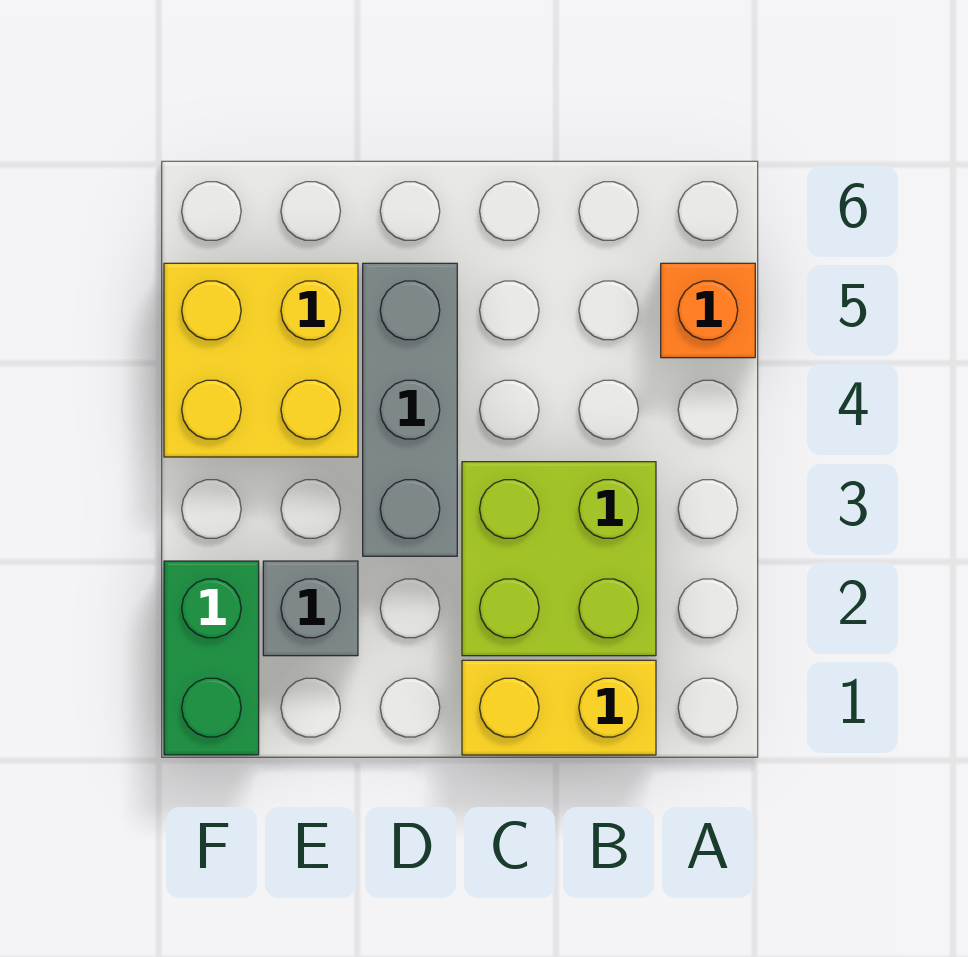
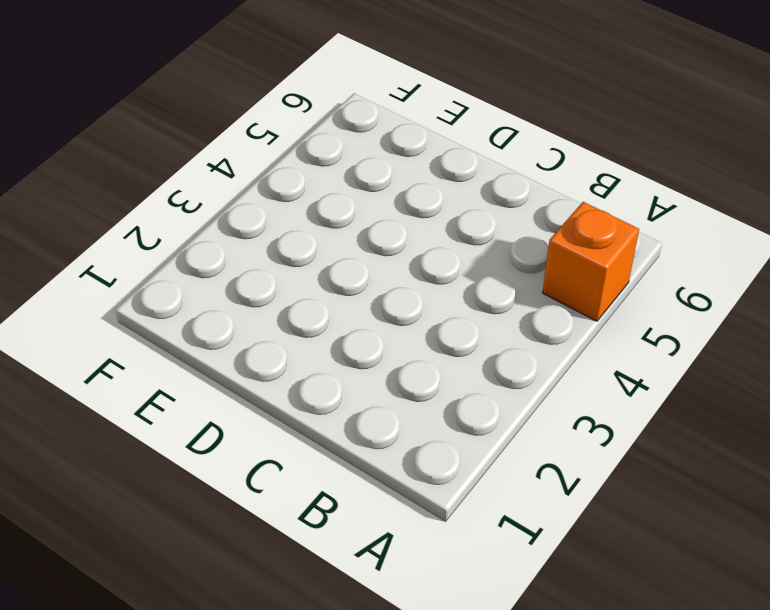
none -> yellow brick B1:C1 level 1
none -> lime brick B2:C3 level 1

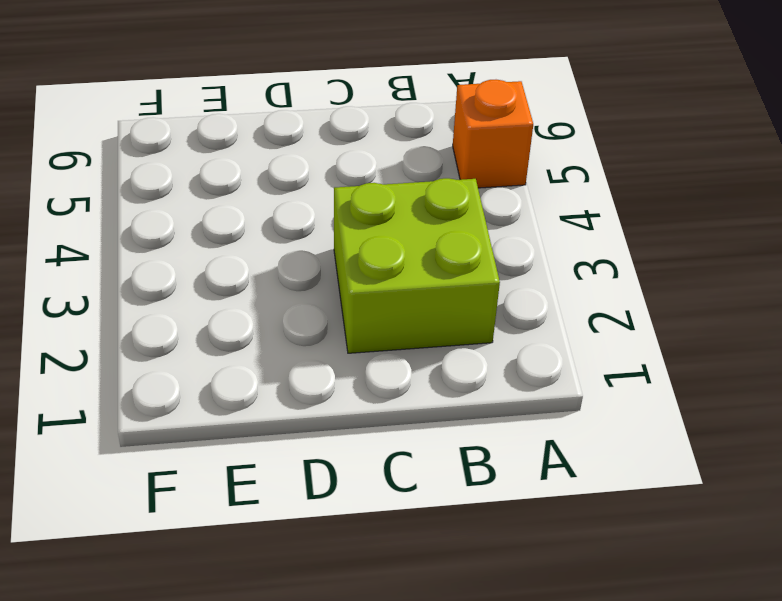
none -> yellow brick B1:C1 level 1
none -> grey brick D3:D5 level 1

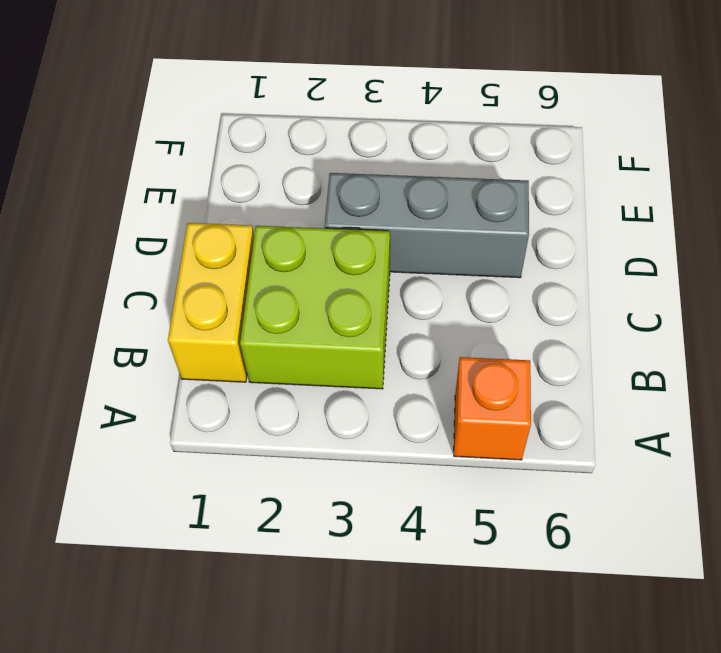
none -> grey brick E2 level 1
none -> yellow brick E4:F5 level 1

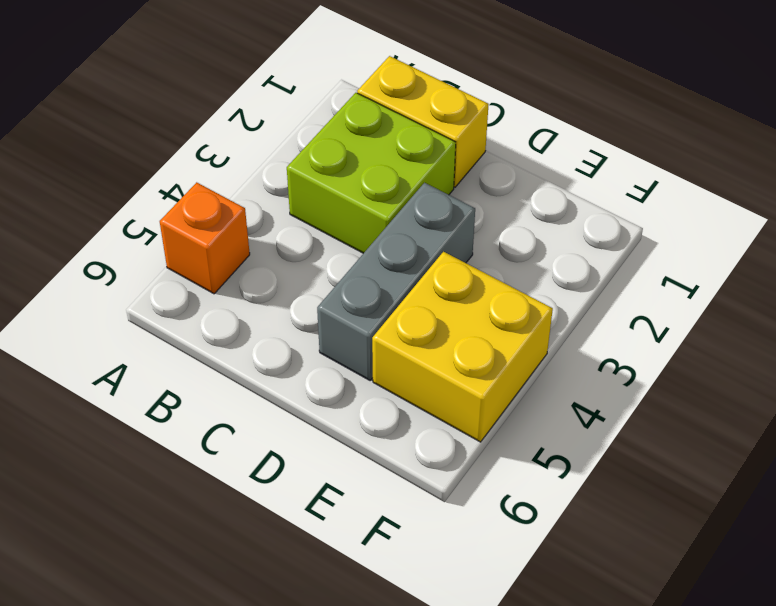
none -> grey brick E2 level 1
none -> green brick F1:F2 level 1

